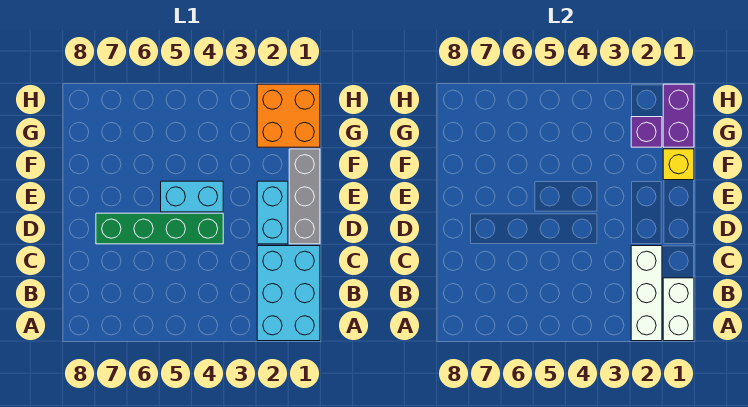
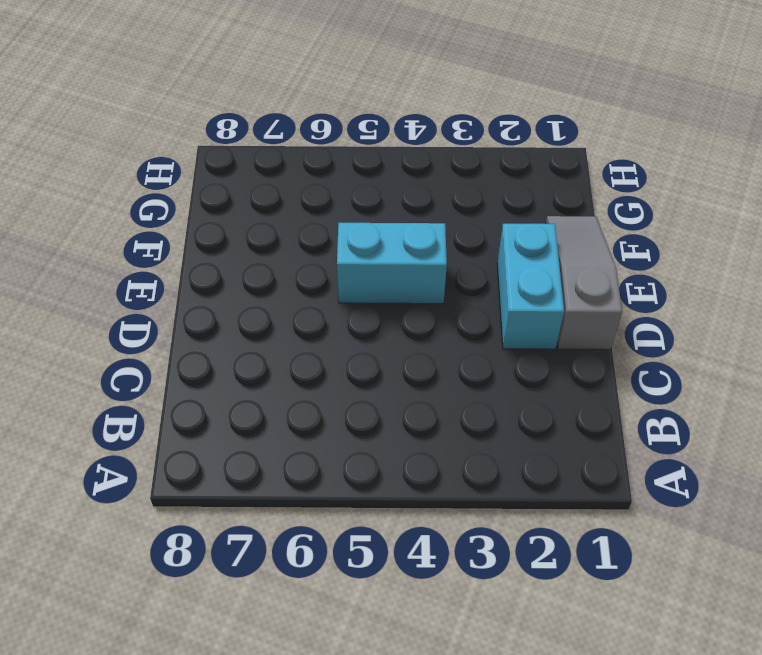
grey slope D1:F1 level 1 top D -> grey brick D1:F1 level 1
none -> cyan brick A1:C2 level 1
none -> green brick D4:D7 level 1

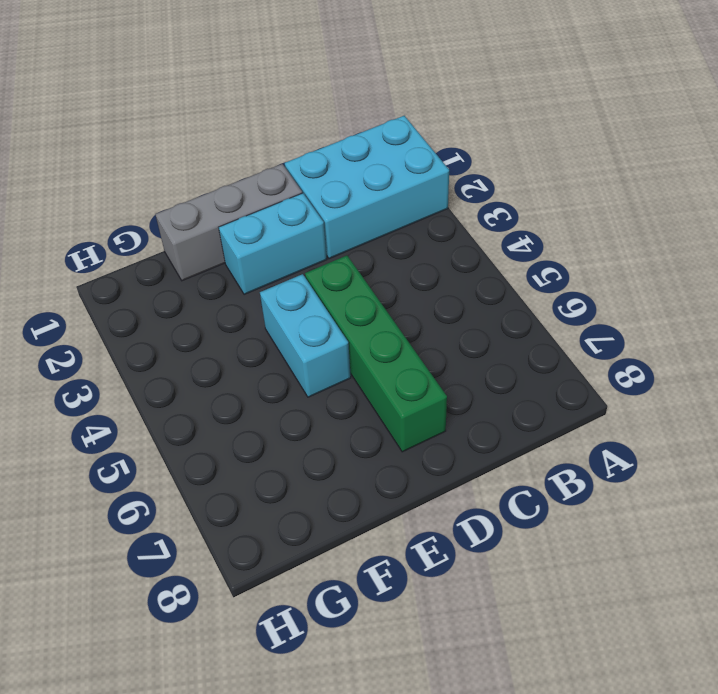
none -> orange brick G1:H2 level 1
none -> white brick A1:B1 level 2

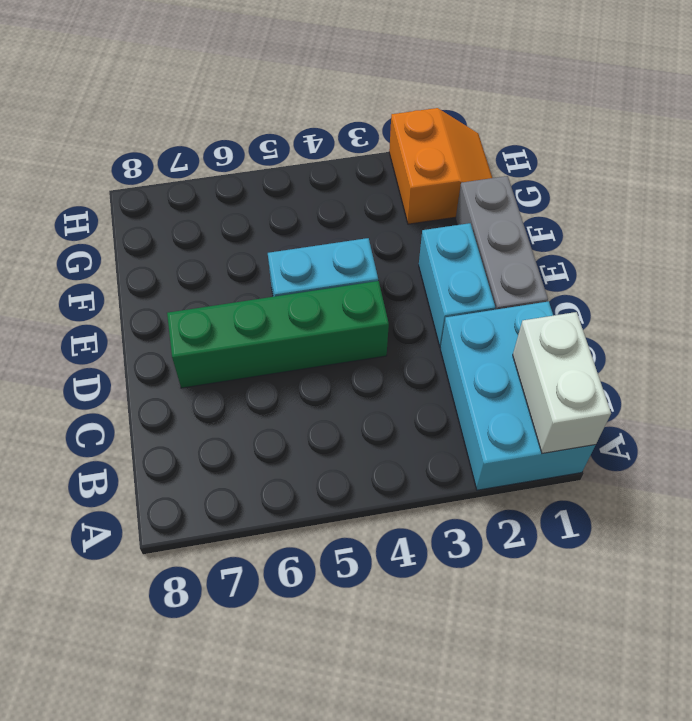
orange slope G1:H2 level 1 top 2 -> orange brick G1:H2 level 1
none -> white brick A2:C2 level 2
none -> yellow brick F1 level 2

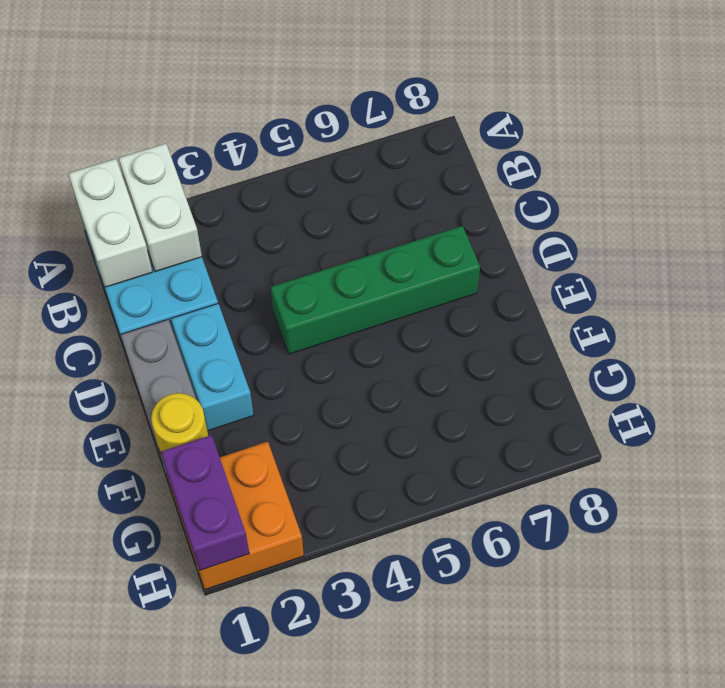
white brick A2:B2 level 2 -> white brick A2:C2 level 2
yellow round brick F1 level 2 -> yellow brick F1 level 2
none -> cyan brick E4:E5 level 1
none -> purple brick G2 level 2

